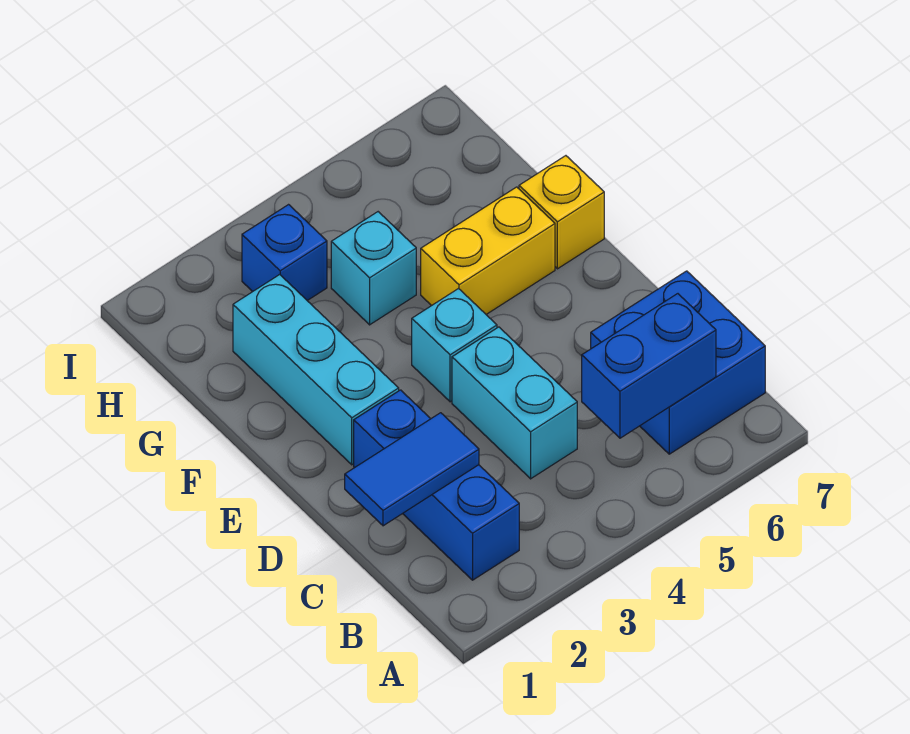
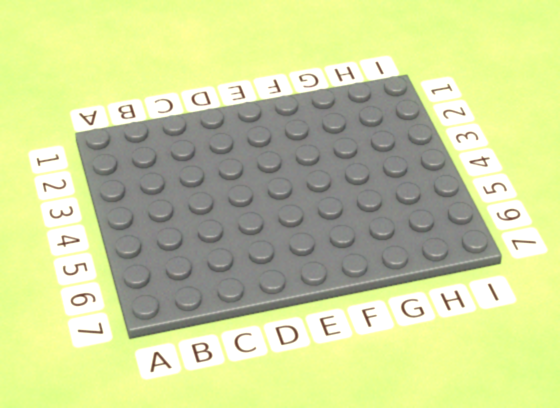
none -> blue brick B2:D2 level 1
none -> blue brick B6:C7 level 1

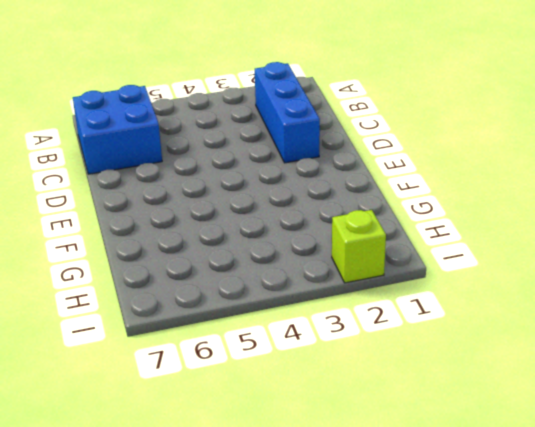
lime brick I2 level 1 -> none
none -> cyan brick C4:D4 level 1
none -> cyan brick E2:G2 level 1

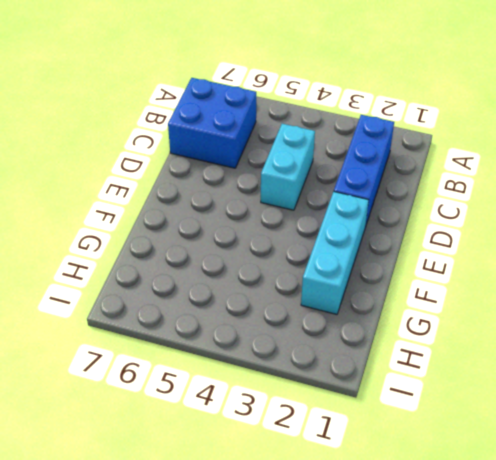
none -> cyan brick E4 level 1
none -> yellow brick F5:F6 level 1

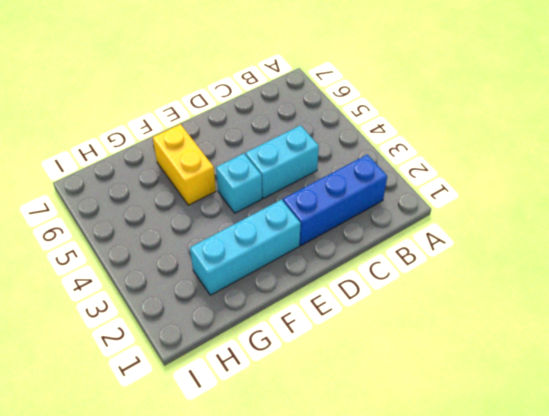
none -> blue brick B6:C7 level 1
none -> yellow brick F7 level 1

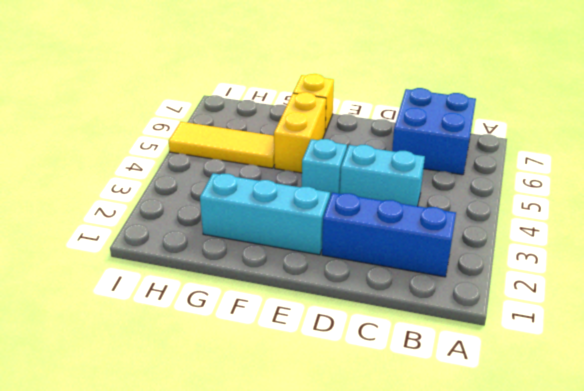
yellow tile G5:I5 level 1 -> none
none -> cyan brick G4 level 1
none -> blue brick H3 level 1

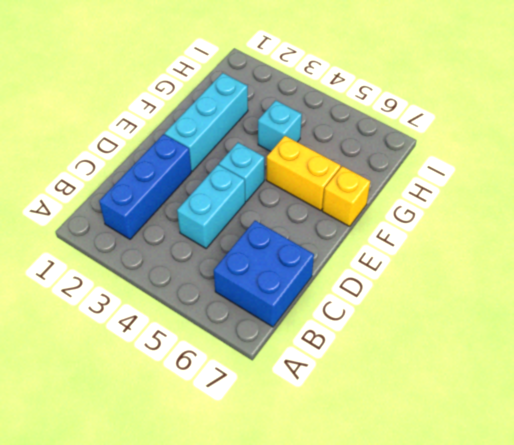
none -> blue brick H3 level 1
none -> blue brick B5:B6 level 2

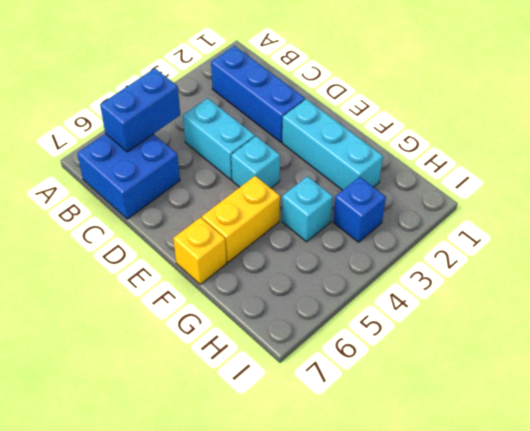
none -> blue tile C1:C2 level 2

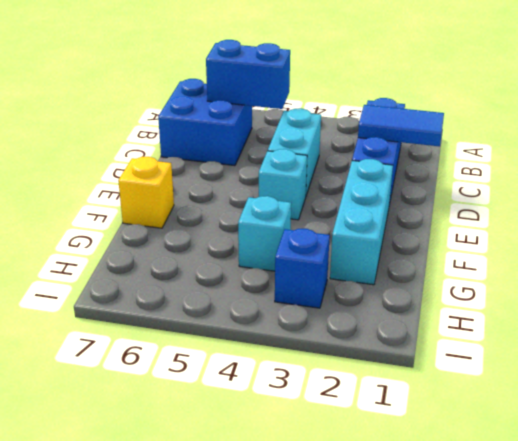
none -> yellow brick F5:F6 level 1

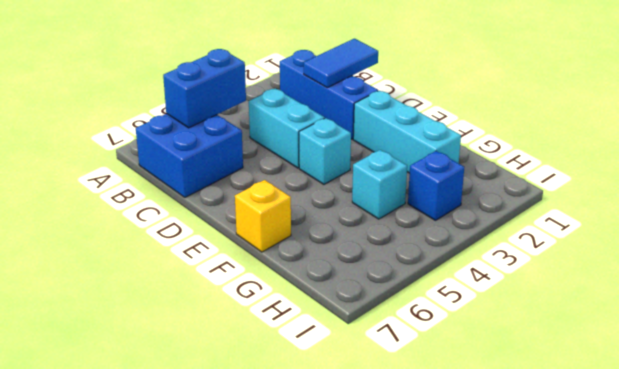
none -> yellow brick F5:F6 level 1

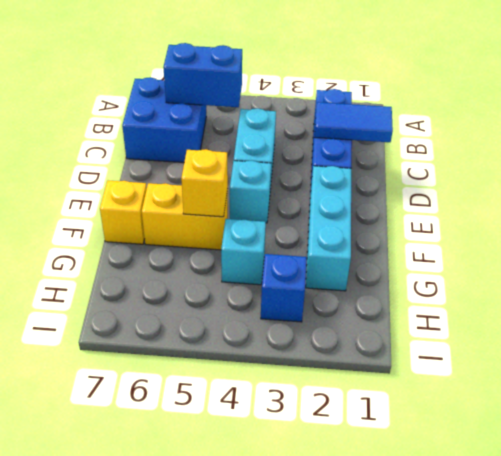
yellow brick F5 level 2 -> none

